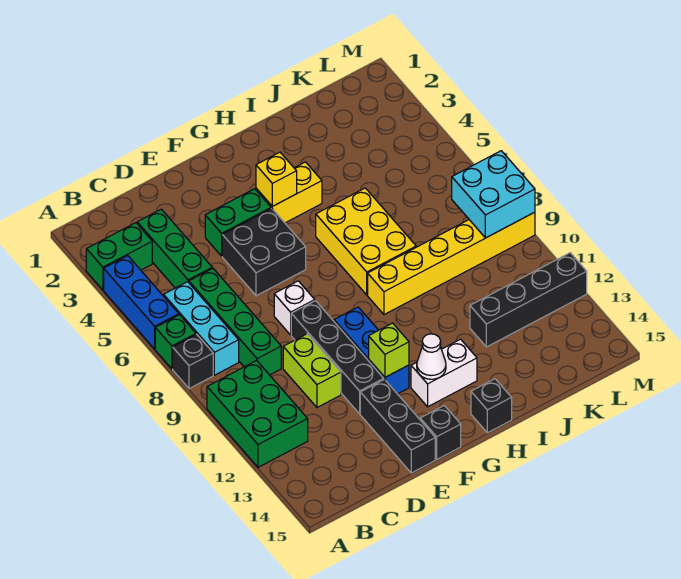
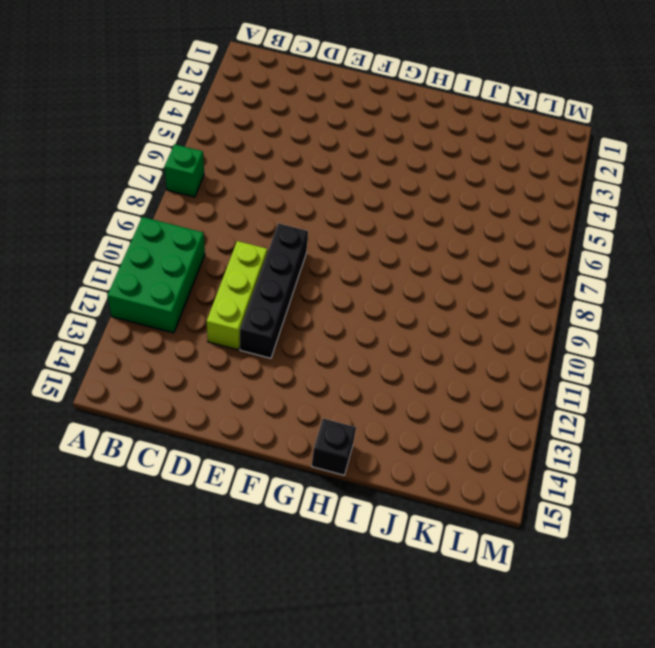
lime brick D10:D12 level 1 -> lime brick D10:D11 level 1
none -> green brick A3:B3 level 1
none -> blue brick A4:A6 level 1
none -> black brick A8 level 1

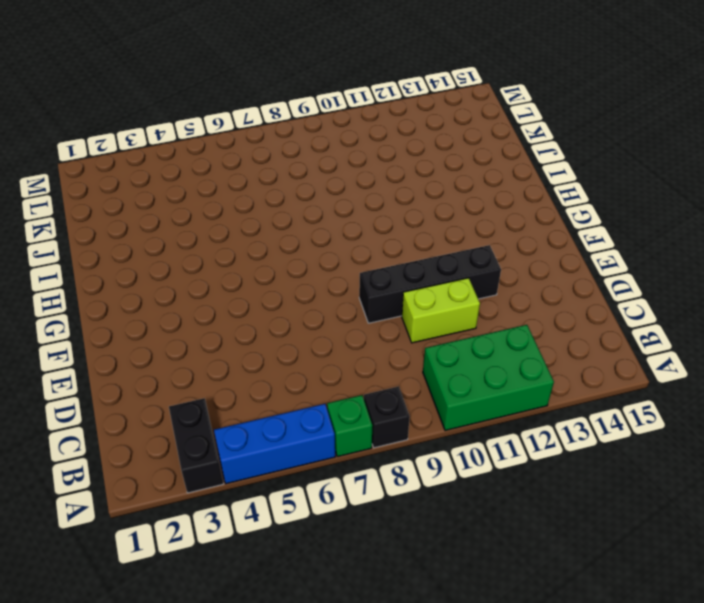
black brick A3:B3 level 1 -> green brick A3:B3 level 1
none -> cyan brick B6:B8 level 1
none -> green brick C3:C5 level 1
none -> green brick C6:C9 level 1

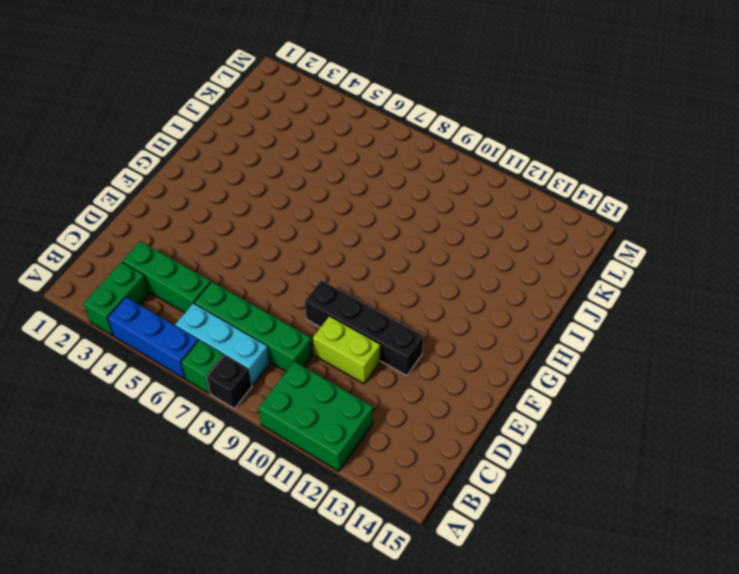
none -> green brick E4:F4 level 1
none -> black brick E5:F6 level 1
none -> white brick E8 level 1

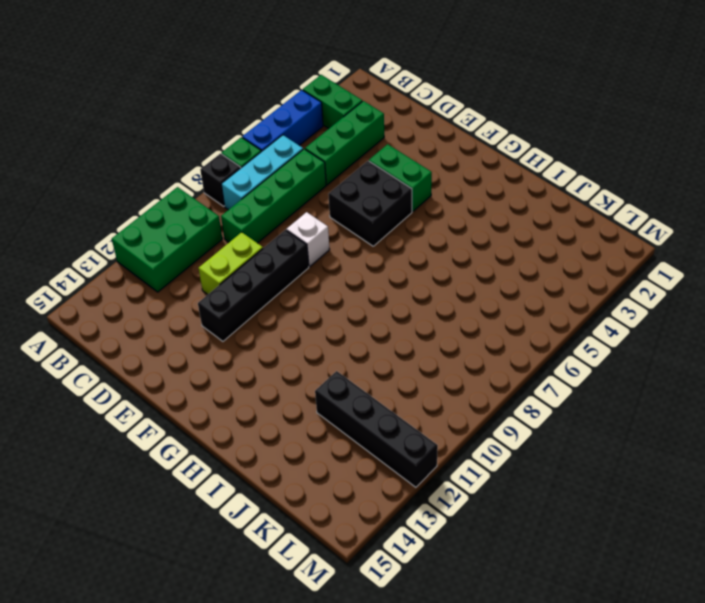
none -> black brick E13:E15 level 1
none -> blue brick F10:F12 level 1
none -> black brick F15 level 1

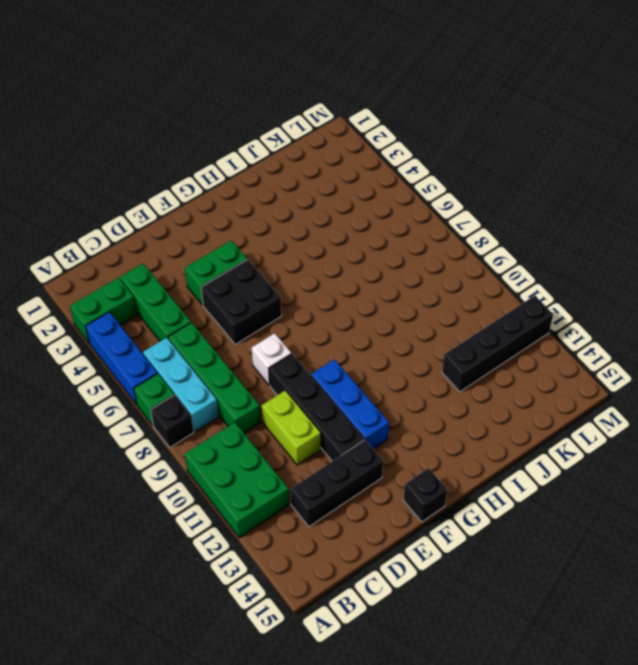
black brick C13:E13 level 1 -> black brick E13:E15 level 1
none -> yellow brick G4:H4 level 1
none -> white brick G13:H13 level 1
none -> yellow brick H6:I8 level 1

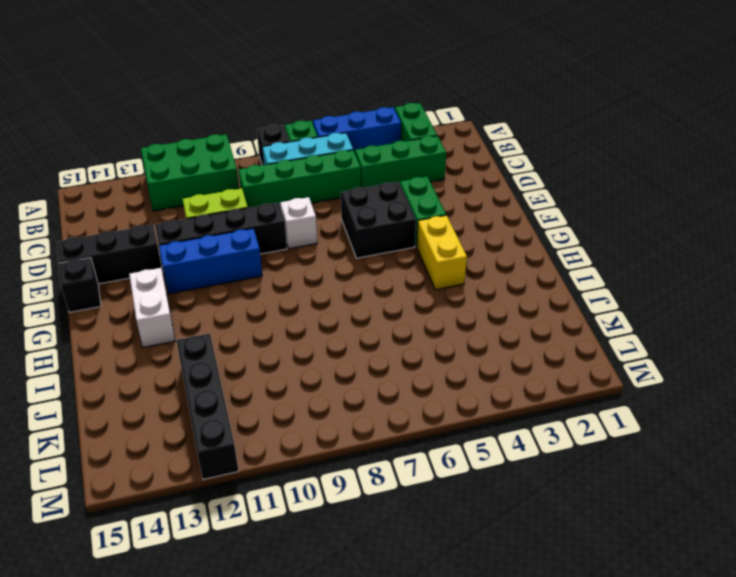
none -> yellow brick H6:I8 level 1
none -> yellow brick H9:M9 level 1
none -> black brick H15 level 1

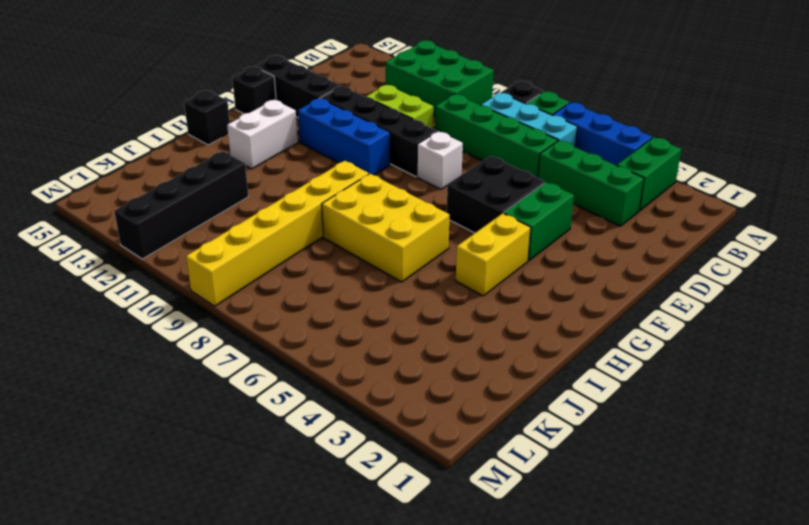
none -> lime brick F12 level 2
none -> yellow brick G4 level 2
none -> white cone G13 level 2

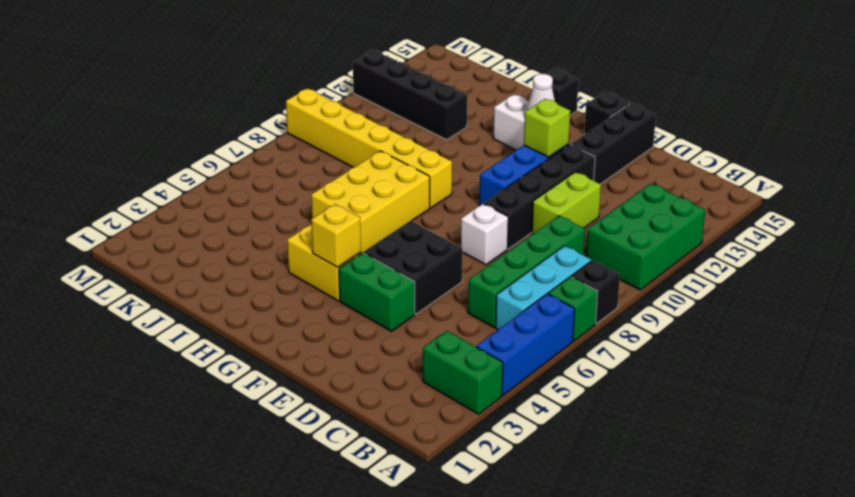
none -> green brick C3:C5 level 1
none -> cyan brick L8:M9 level 2

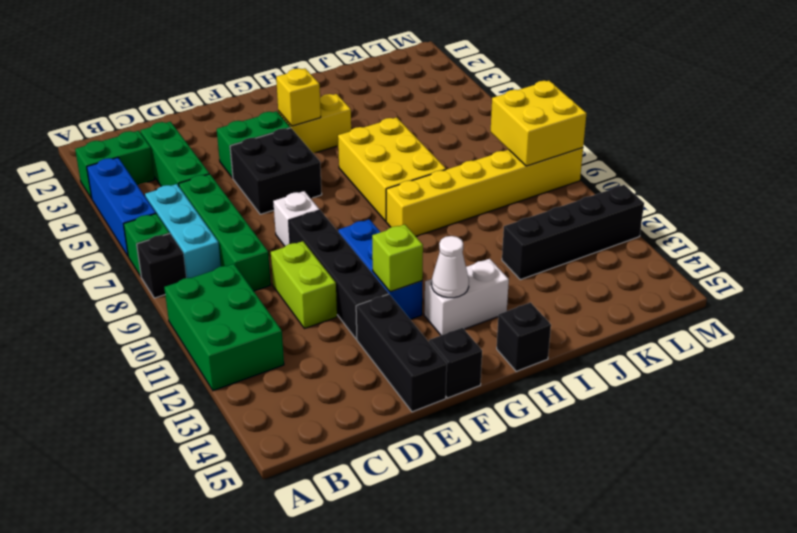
yellow brick L8:M9 level 2 -> cyan brick L8:M9 level 2

